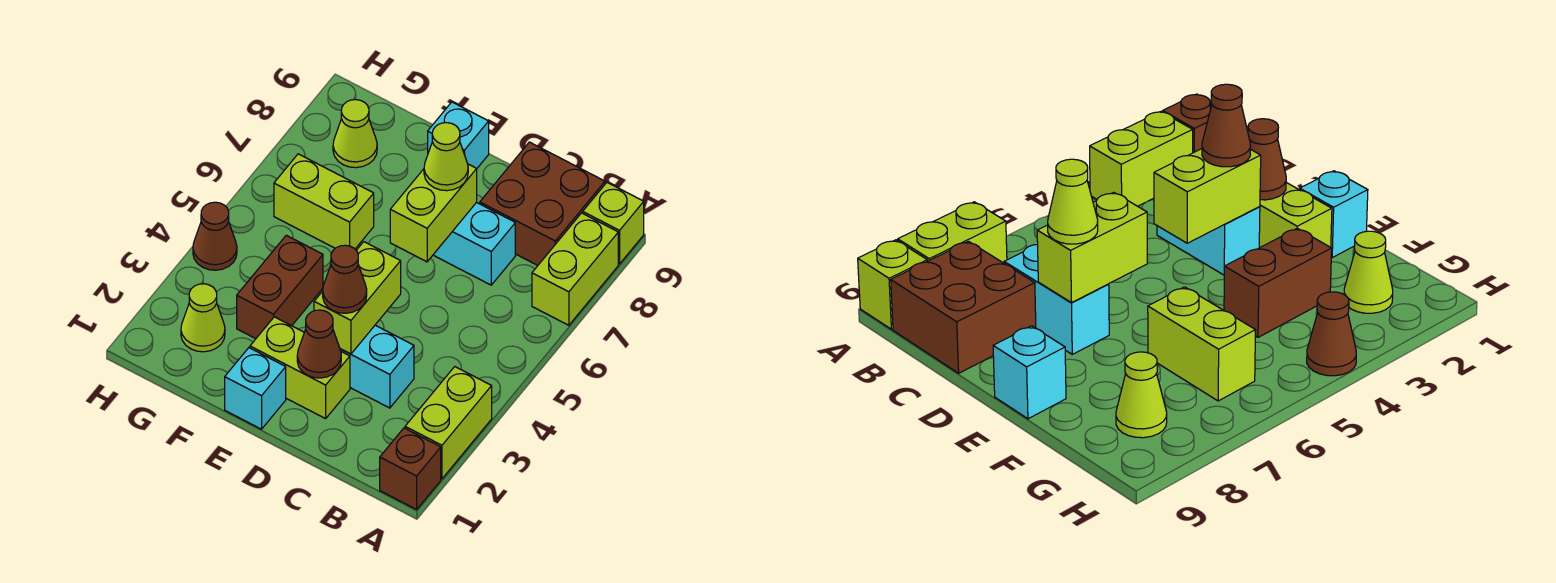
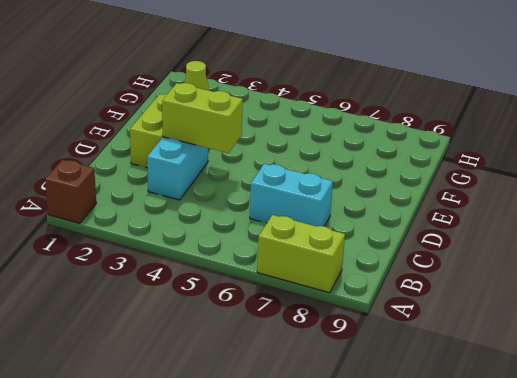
cyan brick C6:C7 level 1 -> cyan brick C7:D7 level 1
none -> lime brick A2:A3 level 1
none -> lime brick A9 level 1
none -> brown brick B8:C9 level 1

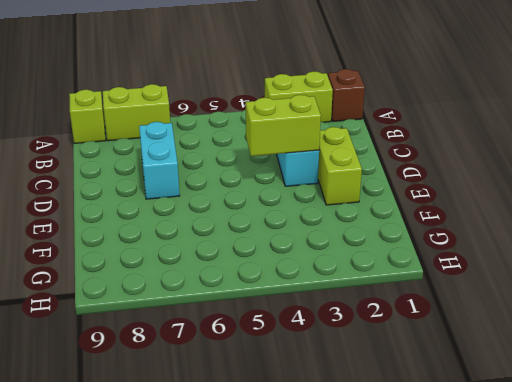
none -> brown brick B8:C9 level 1
none -> cyan brick E1 level 1
none -> cyan brick E9 level 1

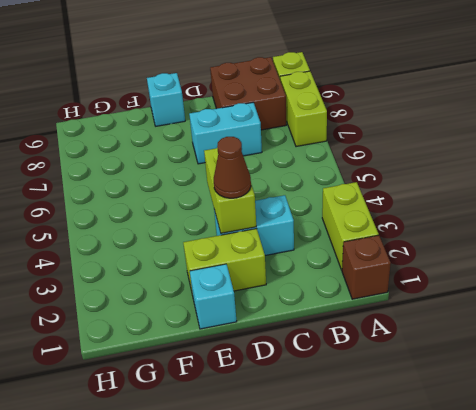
none -> brown brick F3:F4 level 1
none -> lime brick F6:G6 level 1
none -> lime cone G2 level 1

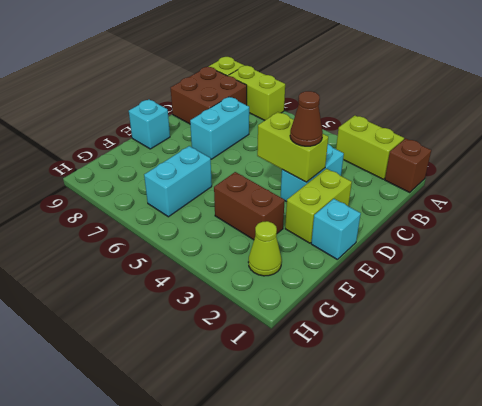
cyan brick F6:G6 level 1 -> lime brick F6:G6 level 1
none -> lime cone G8 level 1
none -> brown cone H4 level 1
none -> brown cone D2 level 2

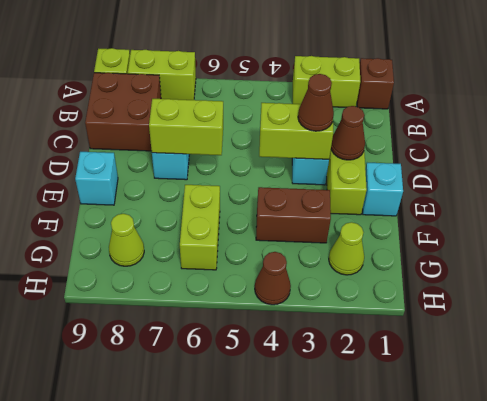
none -> lime cone D7 level 3

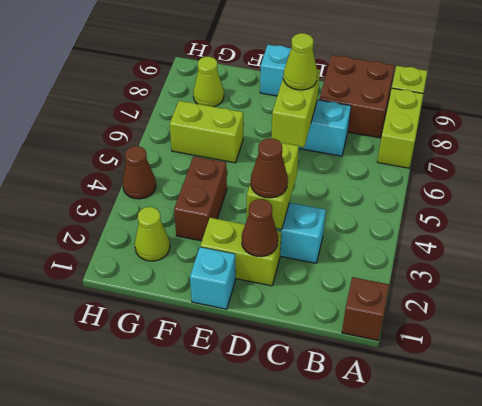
none -> lime brick A2:A3 level 1

